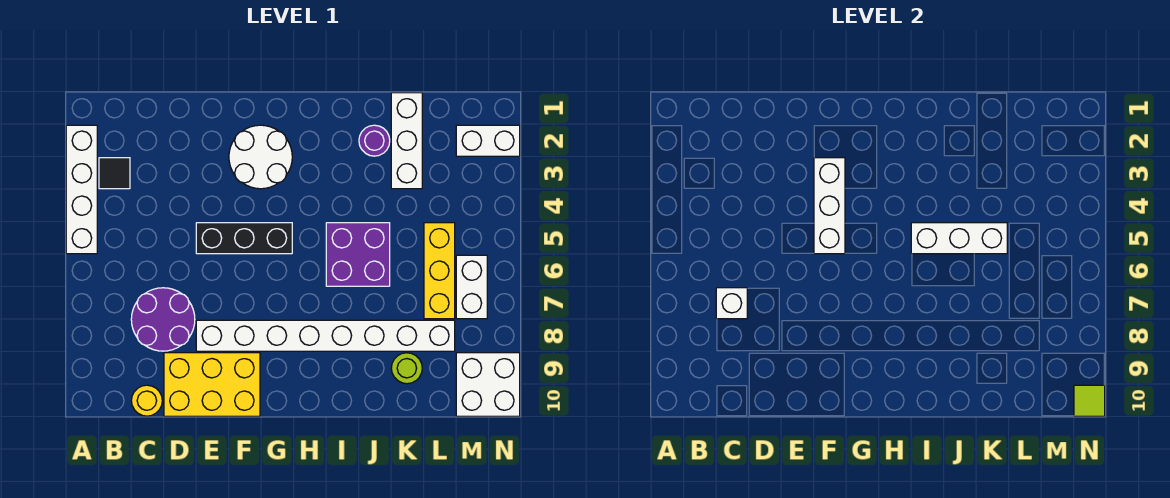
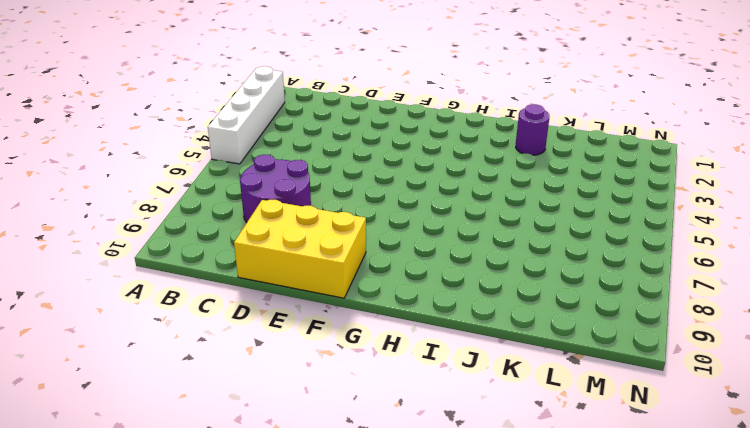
none -> black tile B3 level 1
none -> yellow round brick C10 level 1
none -> black brick E5:G5 level 1

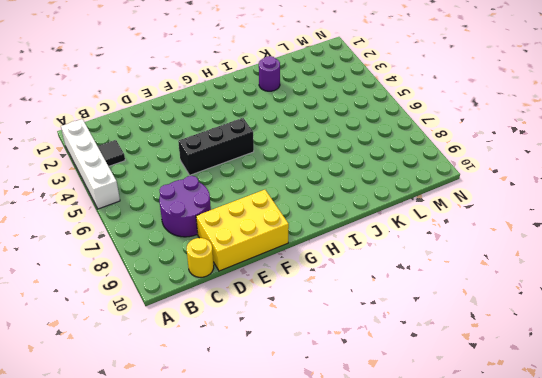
none -> white brick E8:L8 level 1
none -> white round brick F2:G3 level 1
none -> purple brick I5:J6 level 1

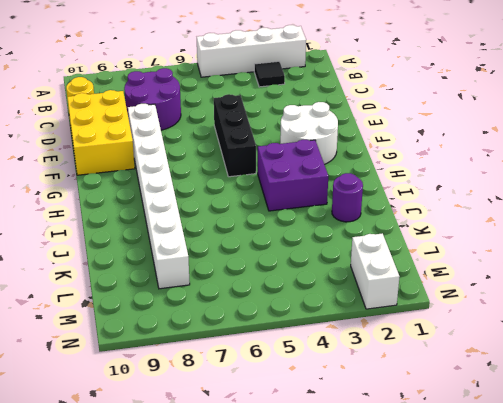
purple brick H3:I4 level 1 -> purple brick I5:J6 level 1
none -> white brick K1:K3 level 1
none -> lime round brick K9 level 1
none -> yellow brick L5:L7 level 1

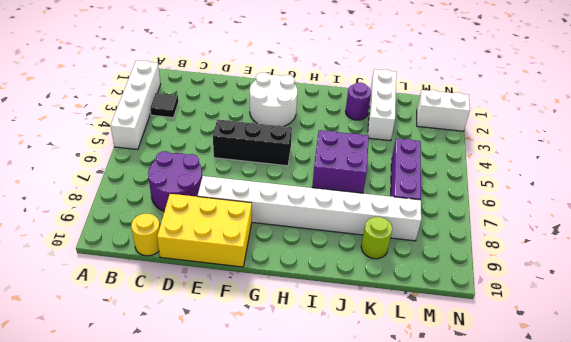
purple brick L5:L7 level 1 -> yellow brick L5:L7 level 1
none -> white brick M6:M7 level 1
none -> white brick M9:N10 level 1
none -> white brick C7 level 2

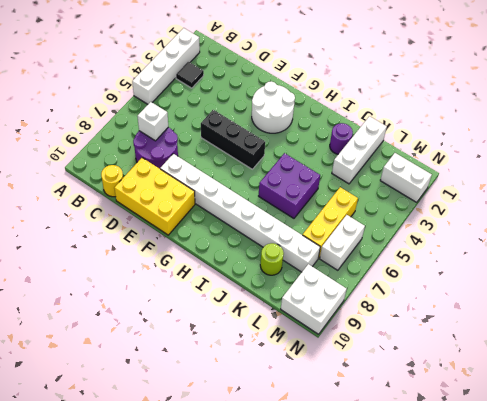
none -> white brick F3:F5 level 2
none -> white brick I5:K5 level 2
none -> lime tile N10 level 2

